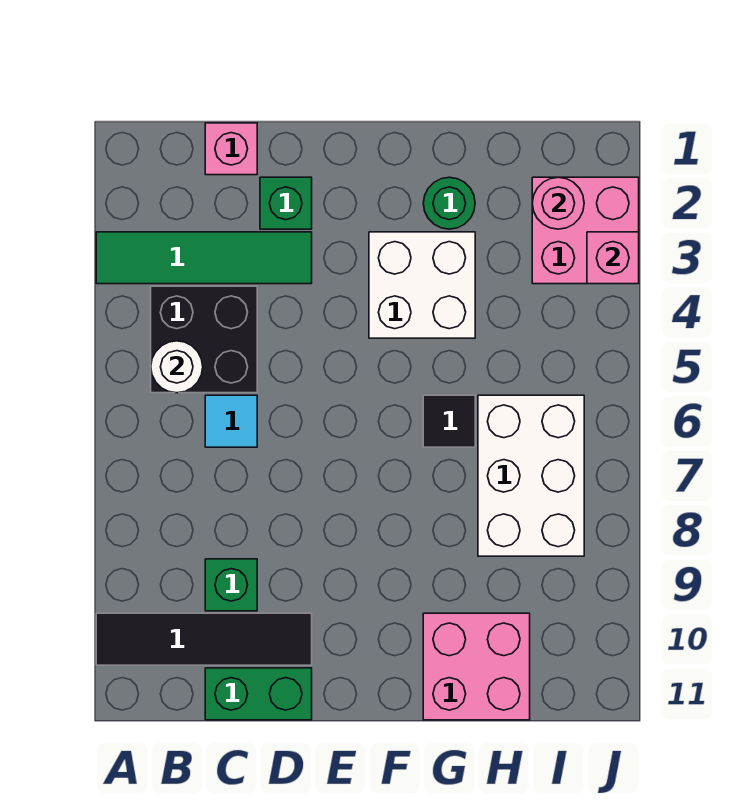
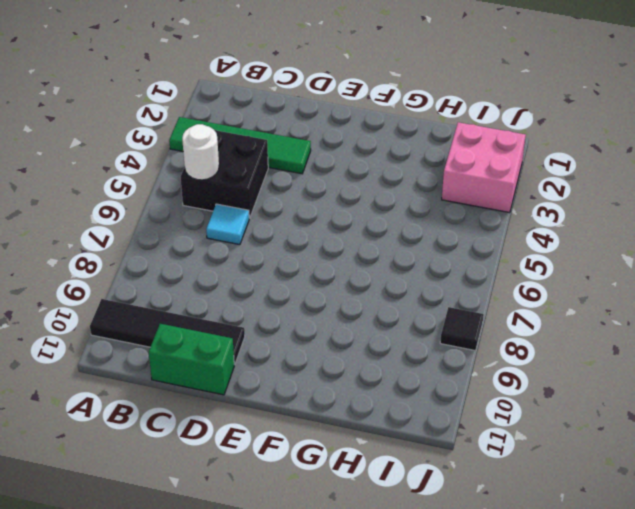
black tile J8 level 1 -> black tile G6 level 1
none -> pink brick C1 level 1
none -> green brick C9 level 1
none -> green brick D2 level 1

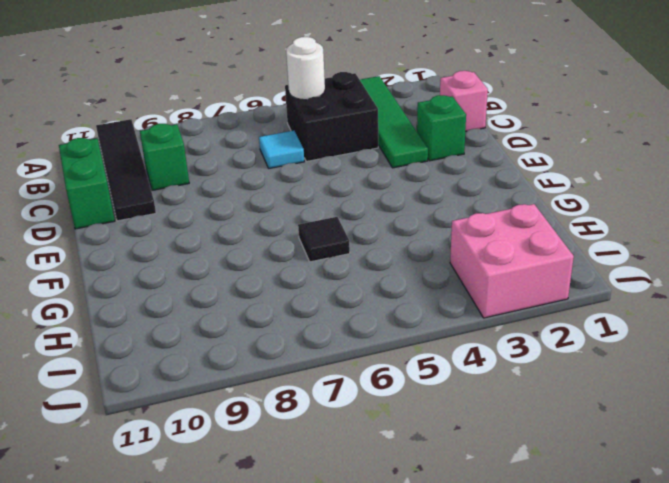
none -> white brick F3:G4 level 1
none -> green round brick G2 level 1
none -> pink brick G10:H11 level 1

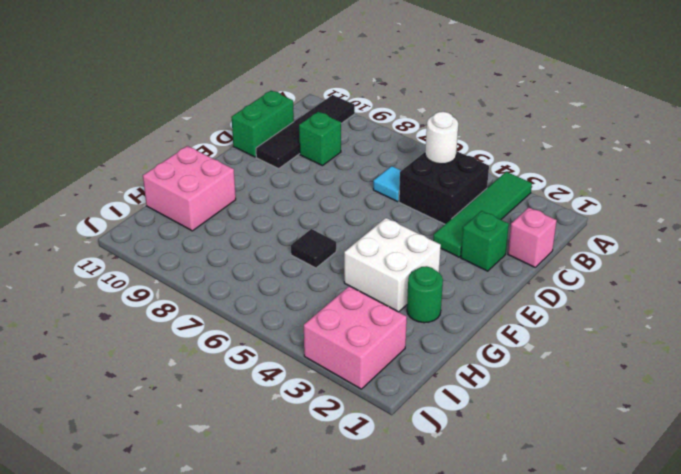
none -> white brick H6:I8 level 1
none -> pink round brick I2 level 2
none -> pink brick J3 level 2

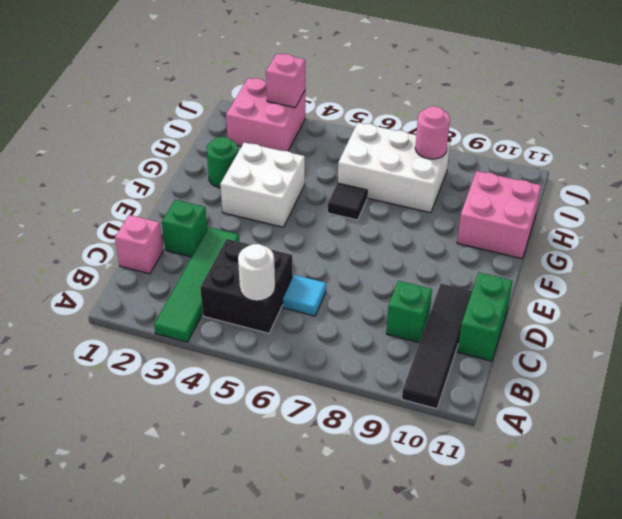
pink round brick I8 level 2 -> pink round brick I2 level 2

